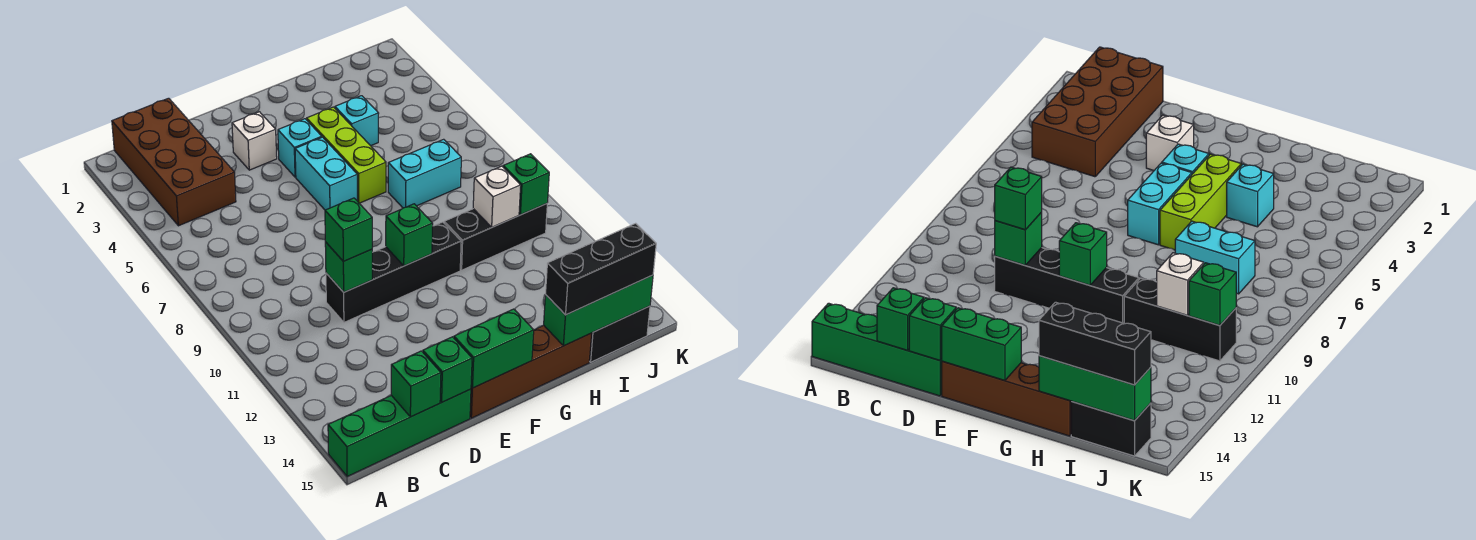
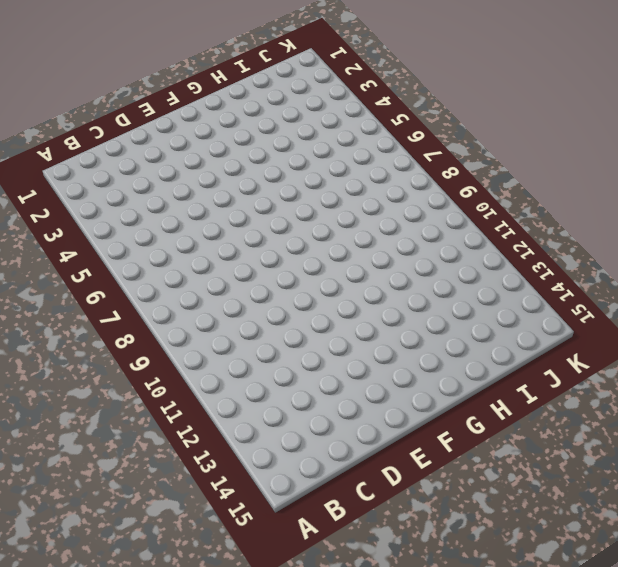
none -> green brick A15:D15 level 1
none -> brown brick B1:C4 level 1
none -> black brick D10:G10 level 1

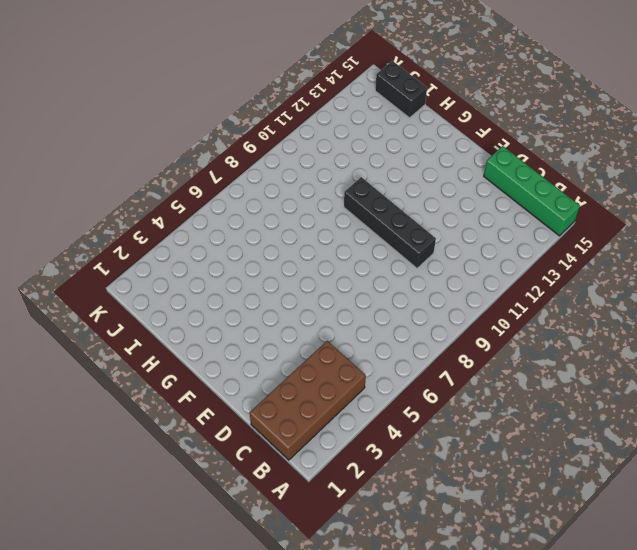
none -> white brick E3 level 1
none -> brown brick E15:H15 level 1
none -> cyan brick F4 level 1

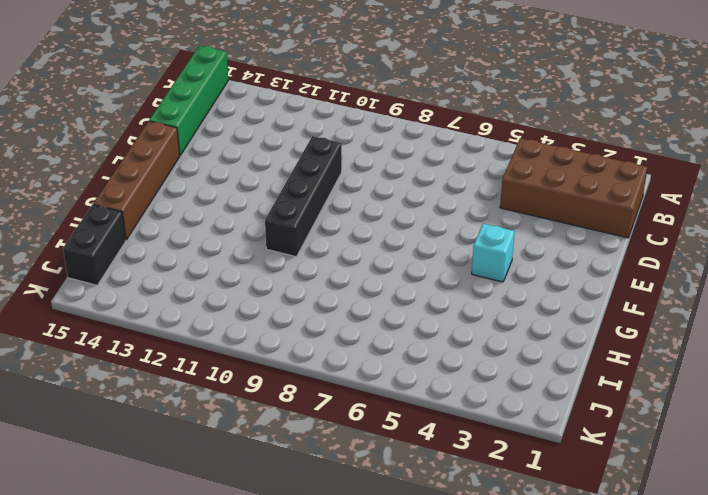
none -> white brick E3 level 1
none -> cyan brick F5:F6 level 1
none -> lime brick G4:G6 level 1

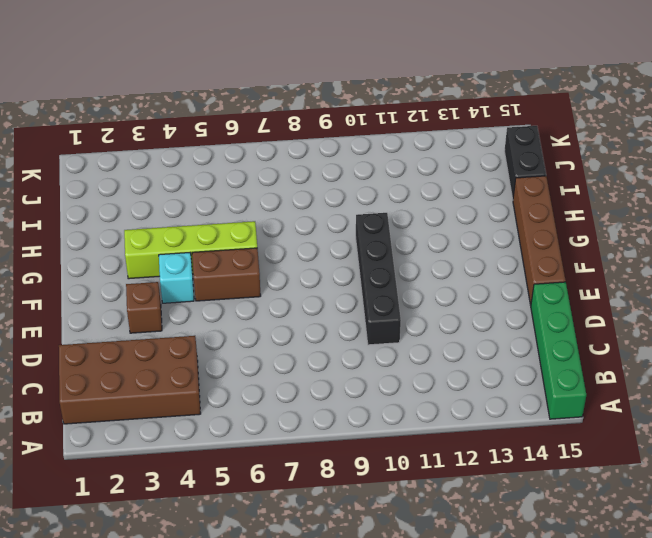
brown brick E3 level 1 -> white brick E3 level 1
brown brick F5:F6 level 1 -> cyan brick F5:F6 level 1
lime brick G3:G6 level 1 -> lime brick G4:G6 level 1
none -> cyan brick H4 level 1
none -> cyan brick H7:I7 level 1
none -> black brick H10:J10 level 1

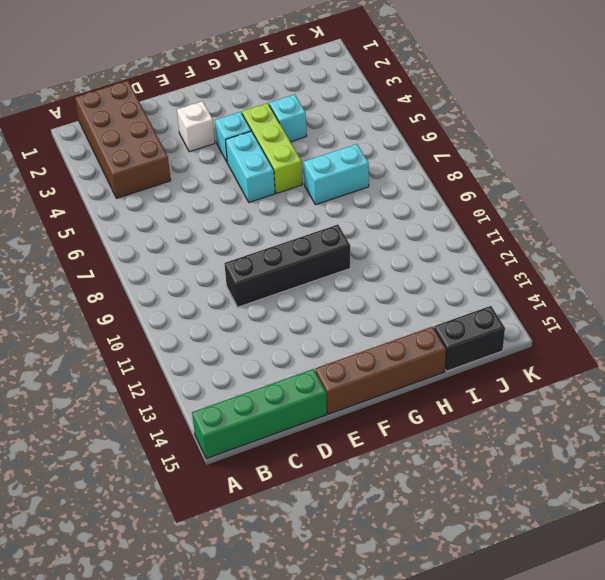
none -> black brick H10:J10 level 1
none -> green brick C15 level 2
none -> green brick D10 level 2

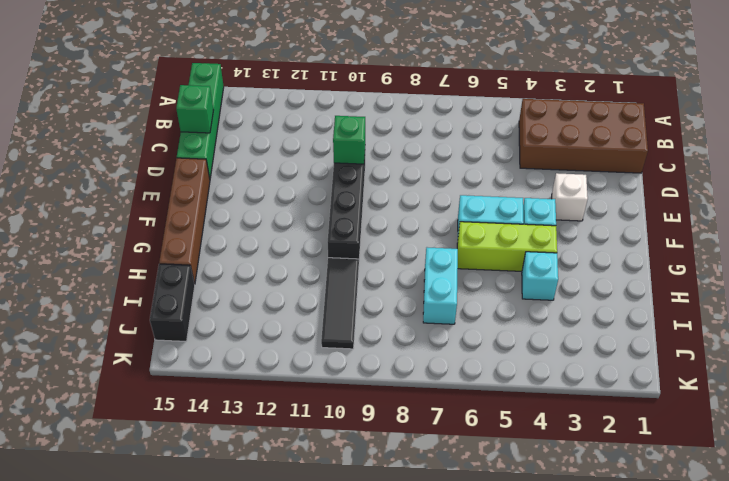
black tile H10:J10 level 1 -> black brick H10:J10 level 1
none -> green brick D15 level 2
none -> green brick E15:F15 level 2
none -> green brick F10 level 2

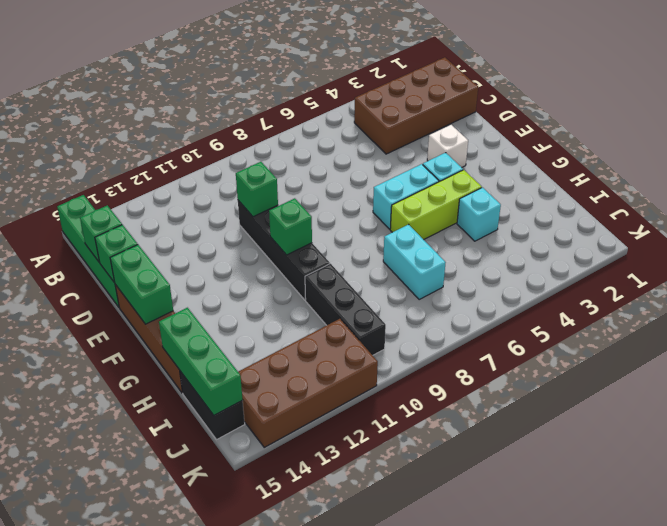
brown brick J11:K14 level 1 -> none
none -> white brick I10 level 2
none -> green brick J10 level 2
none -> green brick D10 level 3

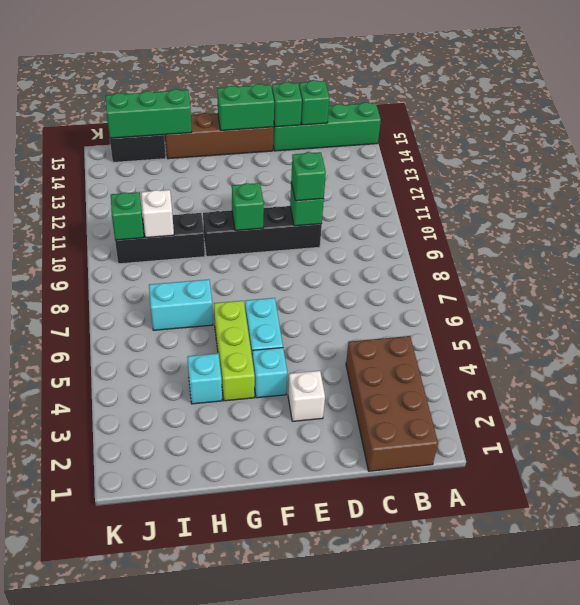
none -> black brick H15:J15 level 3

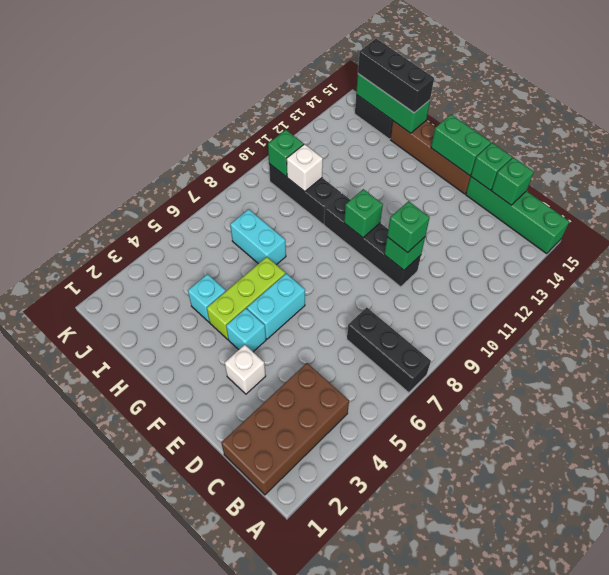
black brick A7:C7 level 1 -> none

